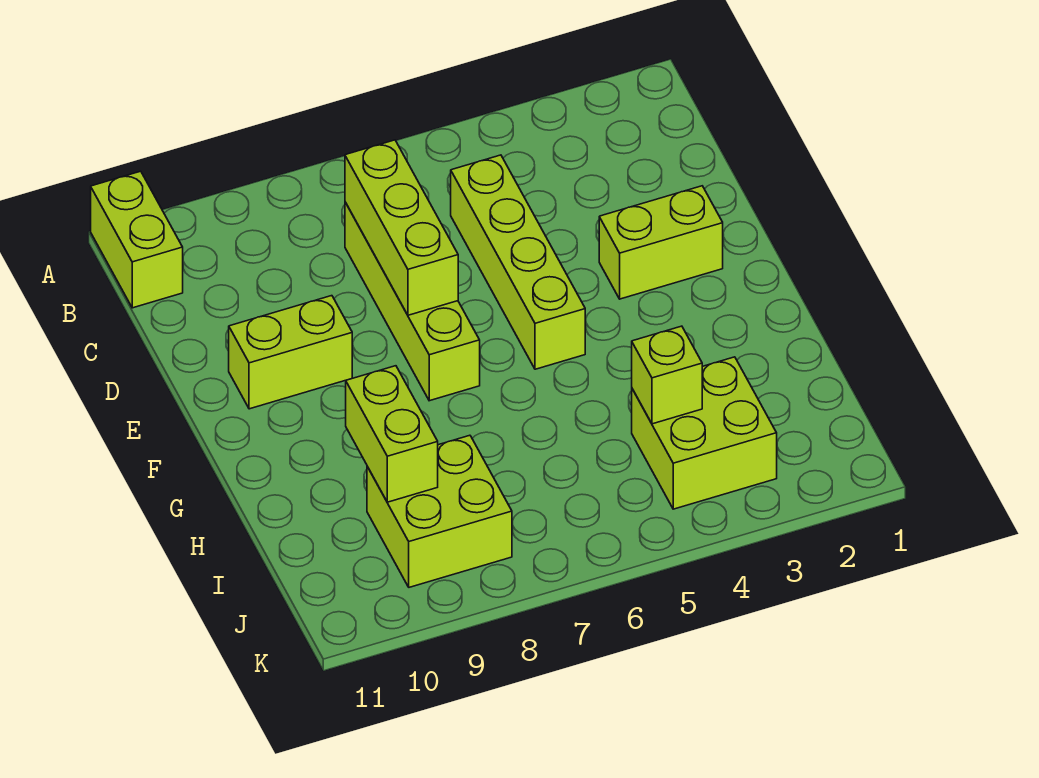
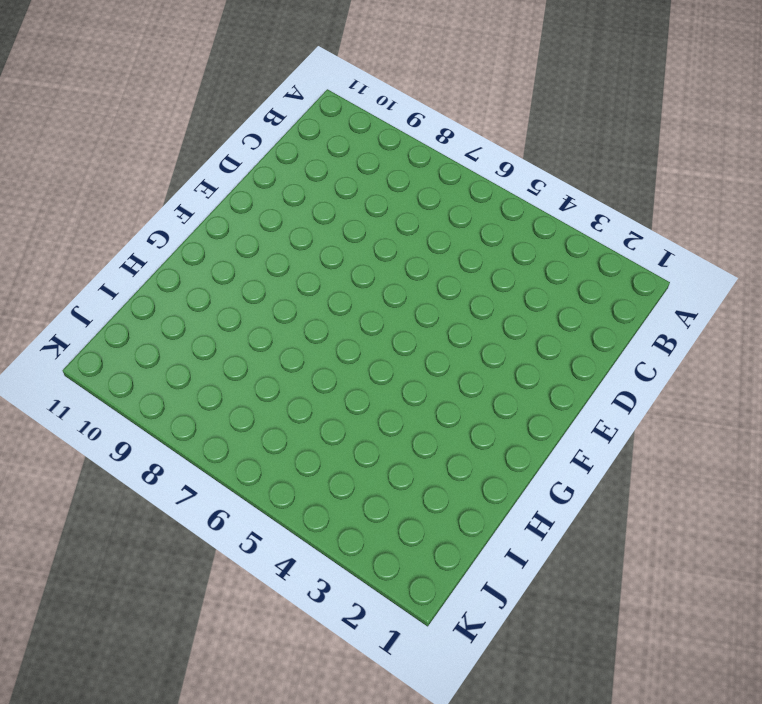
none -> lime brick A11:B11 level 1
none -> lime brick C5:F5 level 1

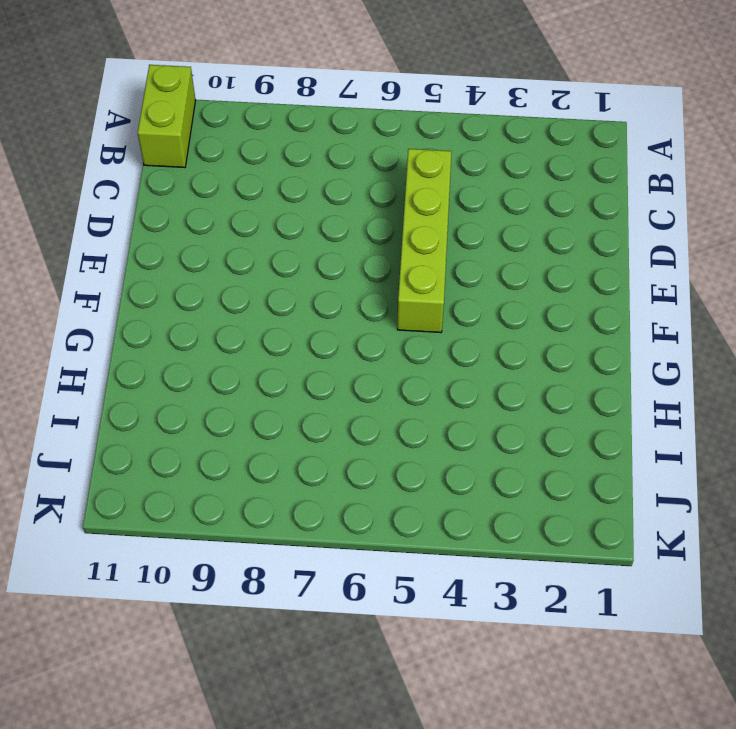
none -> lime brick C7:F7 level 1
none -> lime brick E2:E3 level 1

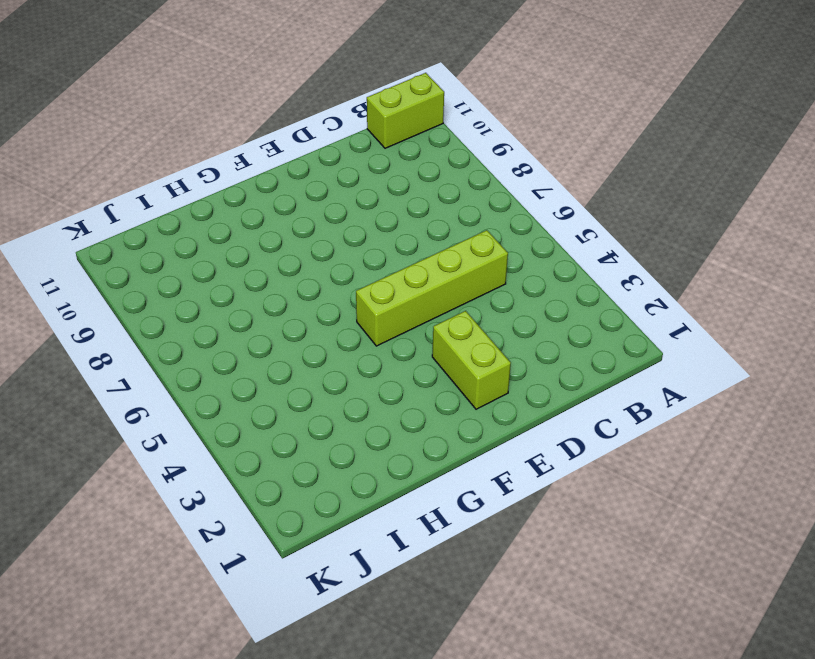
none -> lime brick C7:F7 level 1
none -> lime brick E9:E10 level 1

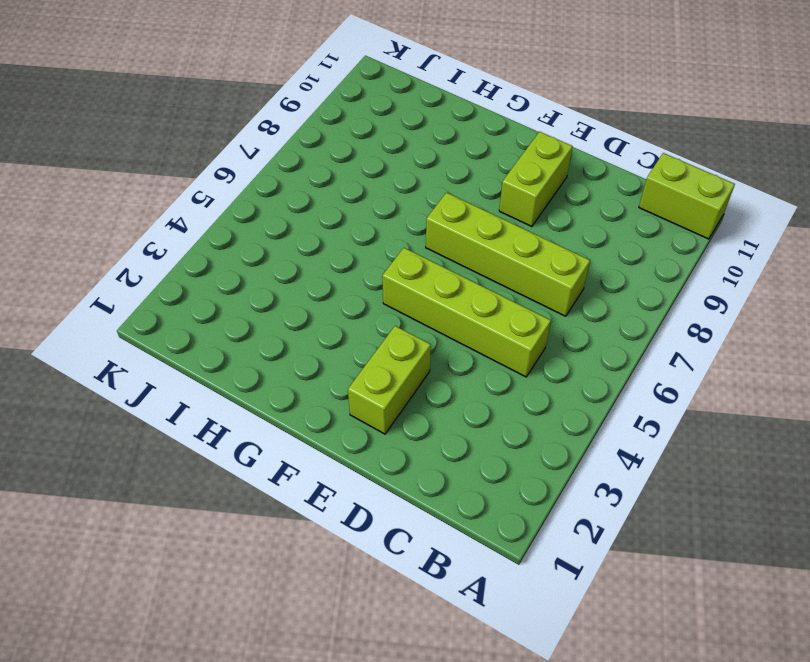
none -> lime brick I3:J4 level 1
none -> lime brick I8:J9 level 1

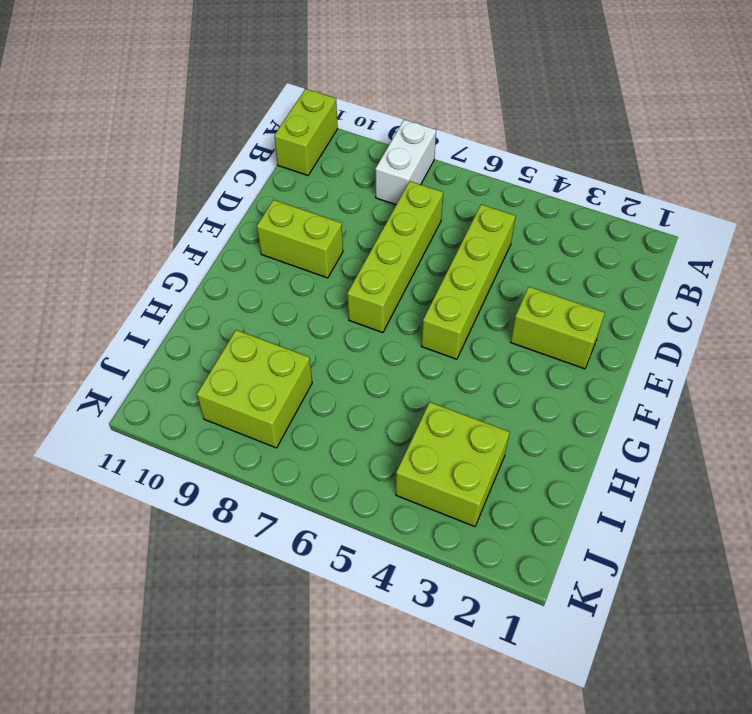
white brick A8:B8 level 1 -> none
none -> lime brick C7:E7 level 2
none -> lime brick H9:I9 level 2

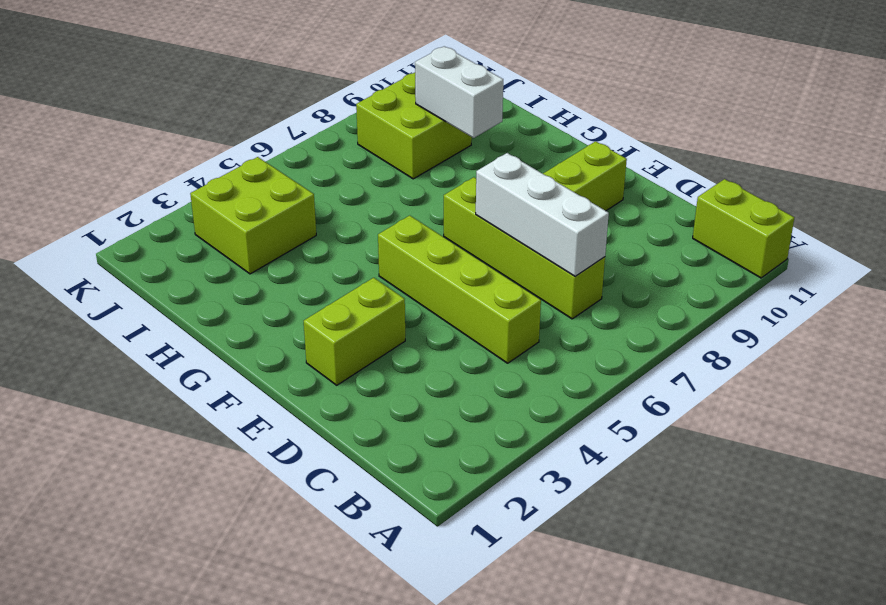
white brick C7:E7 level 2 -> lime brick C7:E7 level 2
white brick H9:I9 level 2 -> lime brick H9:I9 level 2
none -> lime brick I4 level 2

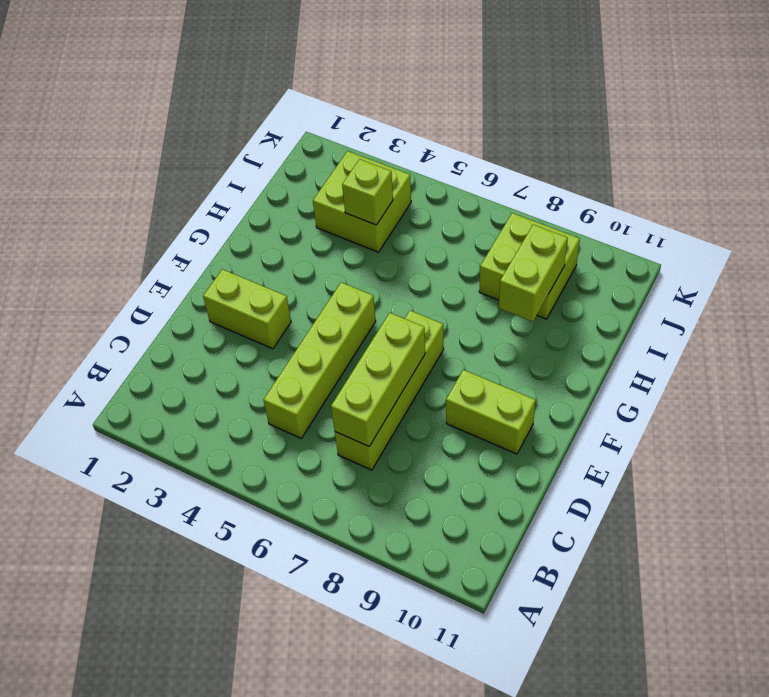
none -> lime brick A11:B11 level 1

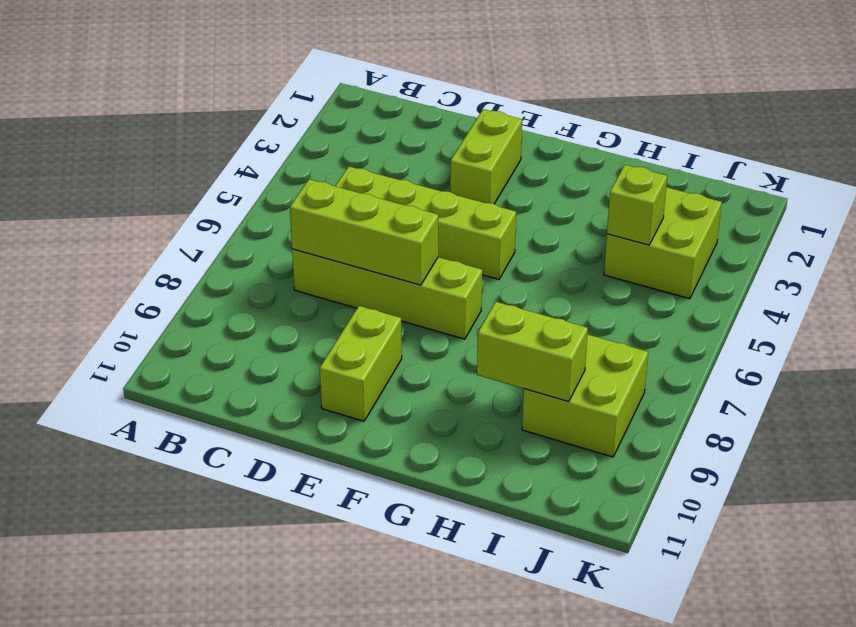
none -> lime brick A11:B11 level 1

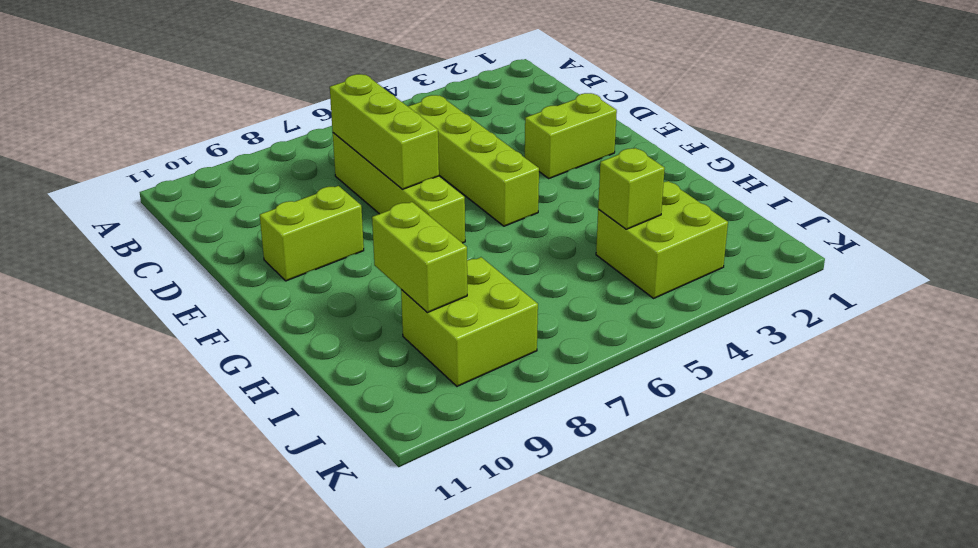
none -> lime brick A11:B11 level 1

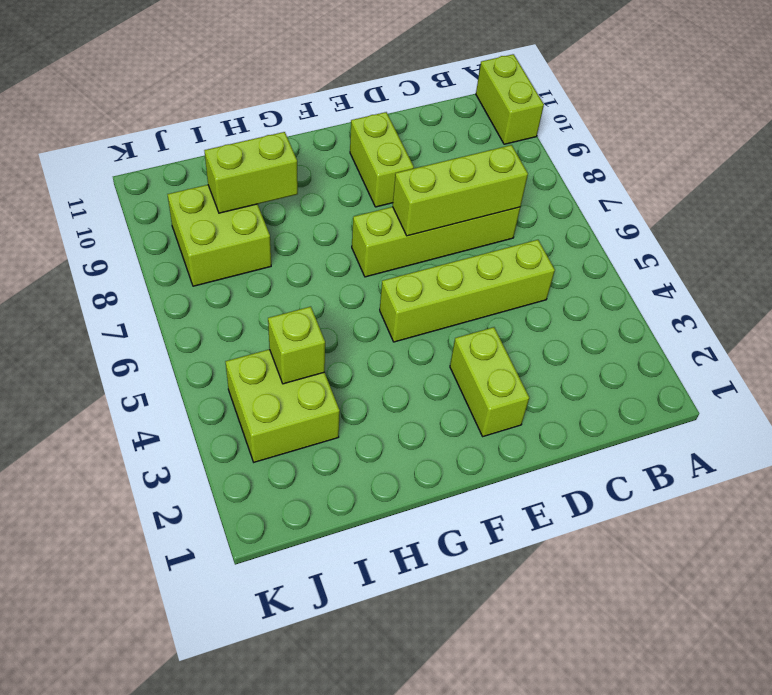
lime brick A10:A11 level 1 -> lime brick A11:B11 level 1

